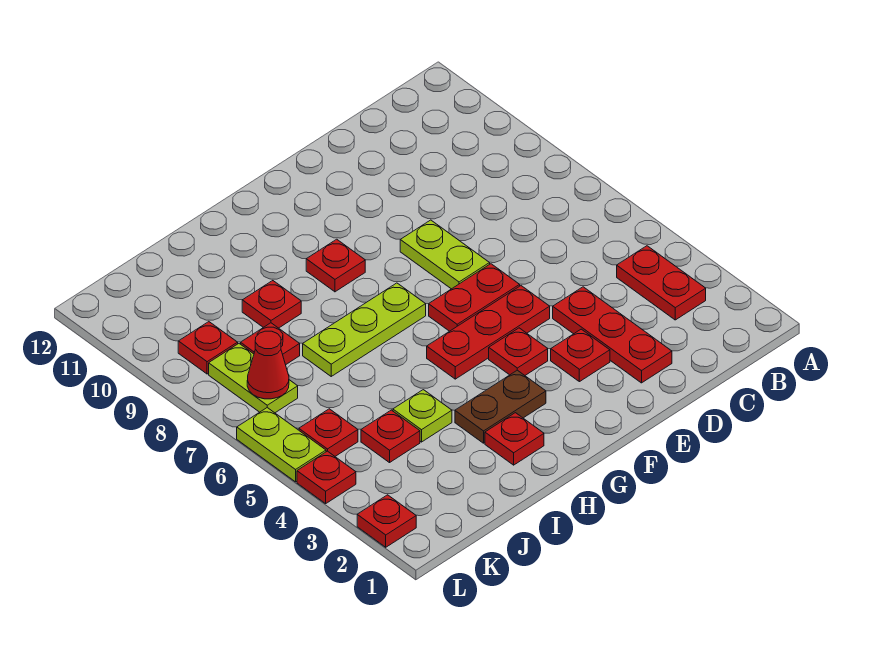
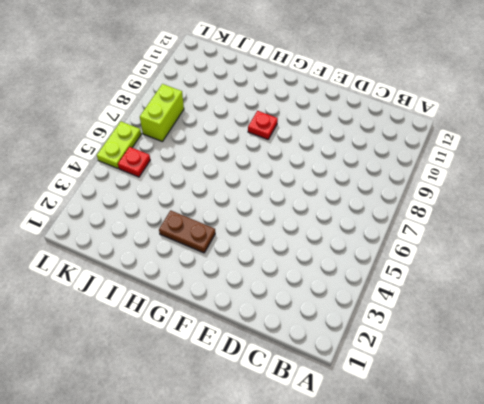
lime brick K7:K8 level 1 -> lime plate K7:K8 level 1
none -> red plate B3:B4 level 1
none -> red plate D2:D4 level 1
none -> red plate E3 level 1

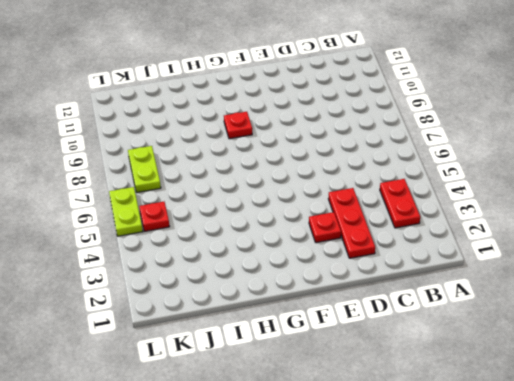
none -> red plate E5:G5 level 1
none -> red plate E6:F6 level 1
none -> lime plate E7:E8 level 1

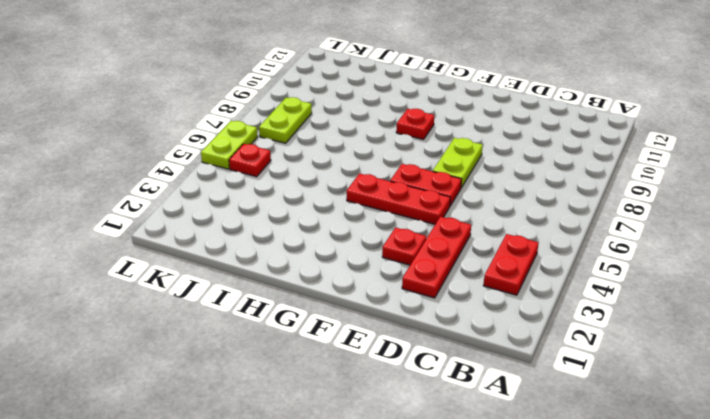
none -> red plate F4 level 1
none -> brown plate G3:H3 level 1
none -> lime plate G7:I7 level 1

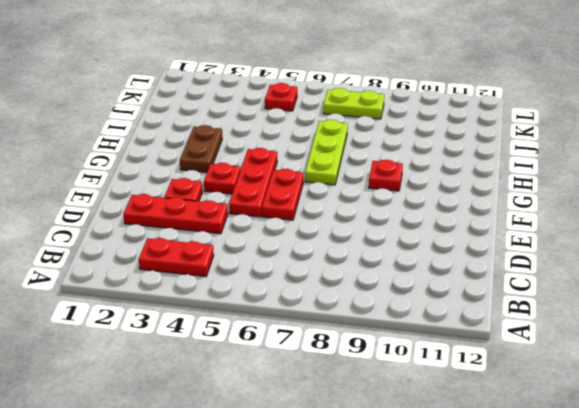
none -> lime plate E7:E8 level 1
none -> red plate H2 level 1
none -> lime plate I4 level 1

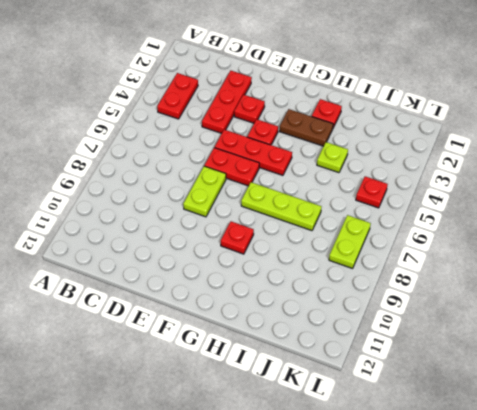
none -> red plate I9 level 1
none -> red plate J4 level 1
none -> red plate J8 level 1

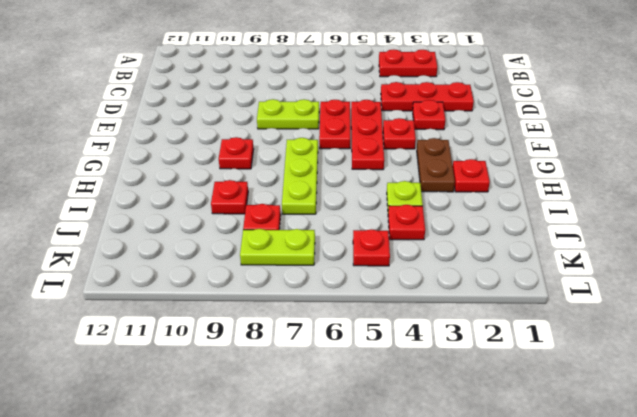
none -> red plate K9 level 1
none -> red plate L2 level 1
none -> red plate L4 level 1

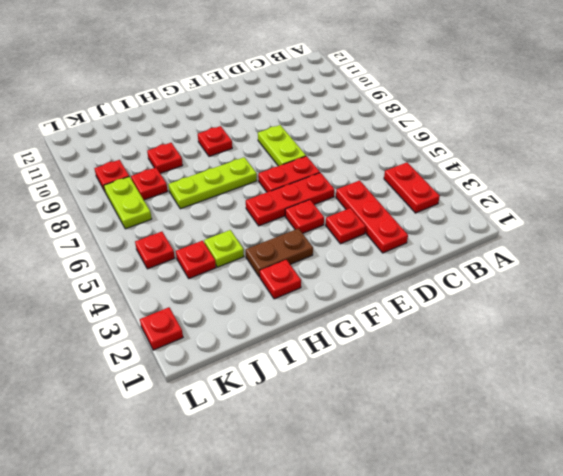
none -> red plate L4 level 1
none -> lime plate L5:L6 level 1
none -> red cone K7 level 2

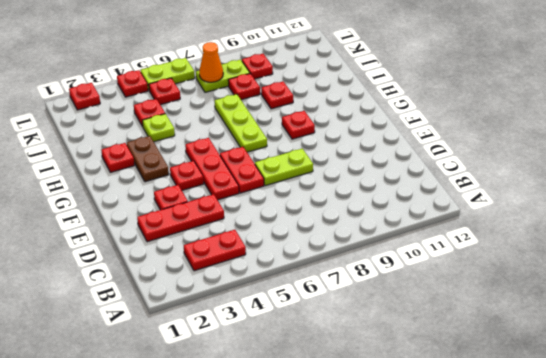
orange cone K7 level 2 -> red cone K7 level 2

